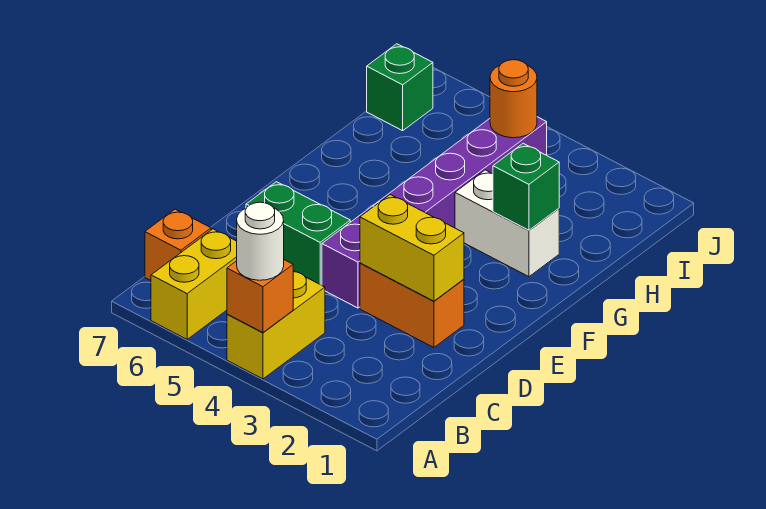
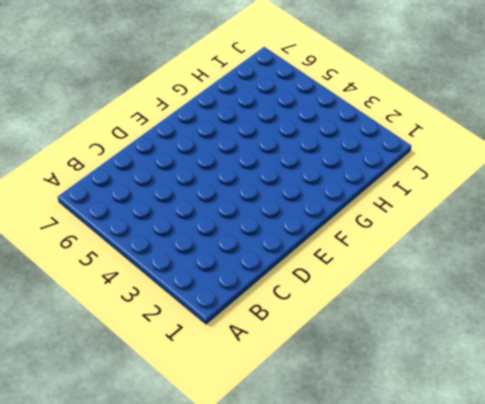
none -> yellow brick A4:B4 level 1
none -> yellow brick A6:B6 level 1
none -> orange brick B7 level 1

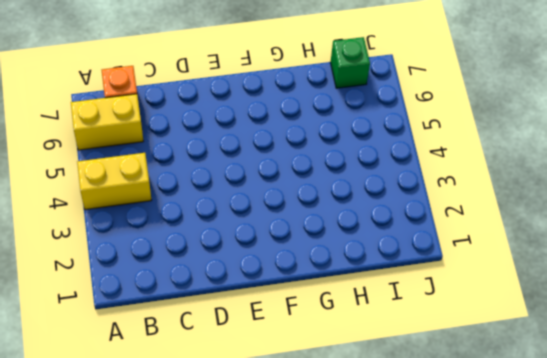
none -> orange brick D2:D3 level 1
none -> purple brick D4:I4 level 1
none -> green brick D5:D6 level 1

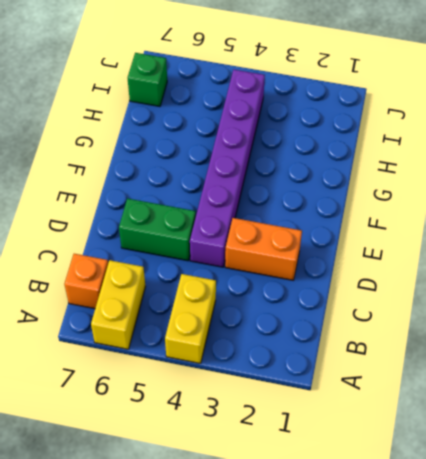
none -> white brick G2:G3 level 1
none -> orange brick A4 level 2
none -> yellow brick D2:D3 level 2

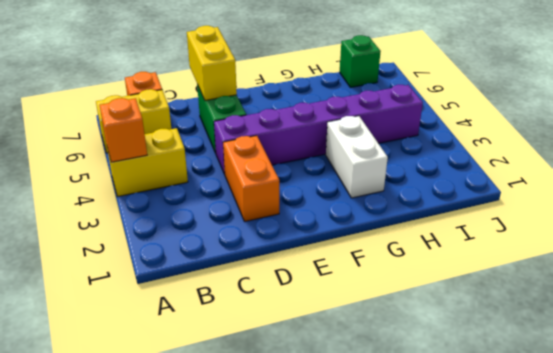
yellow brick D6:D7 level 2 -> yellow brick D2:D3 level 2
none -> green brick G2 level 2
none -> orange round brick I4 level 2
none -> white round brick A4 level 3

